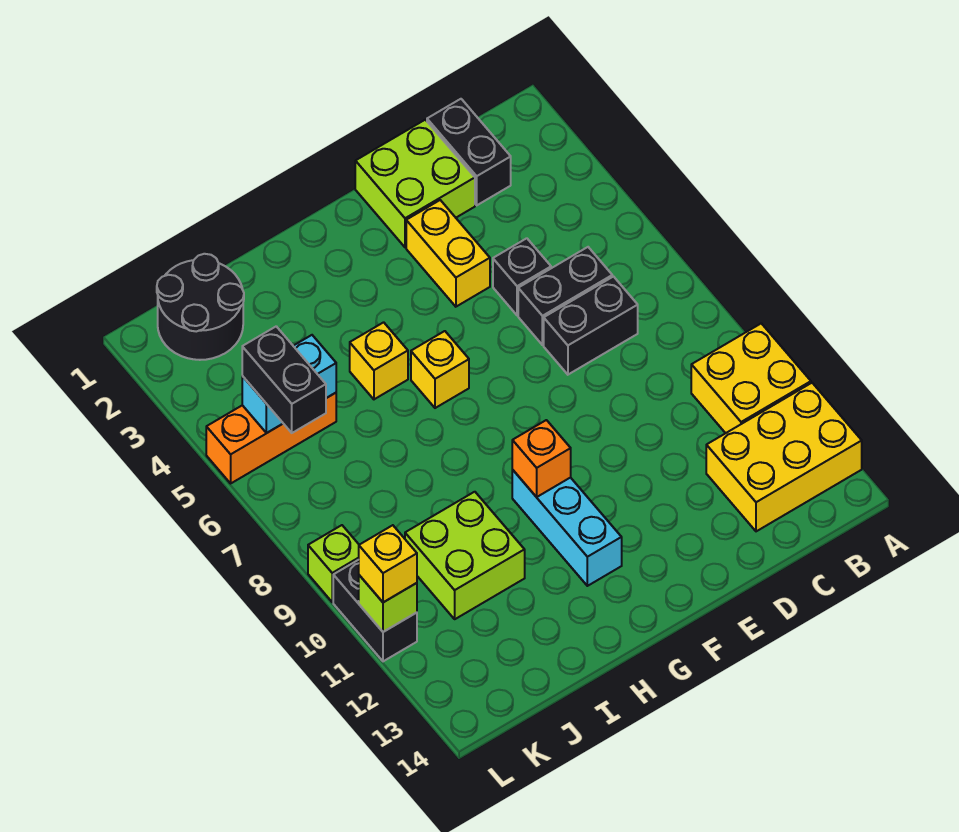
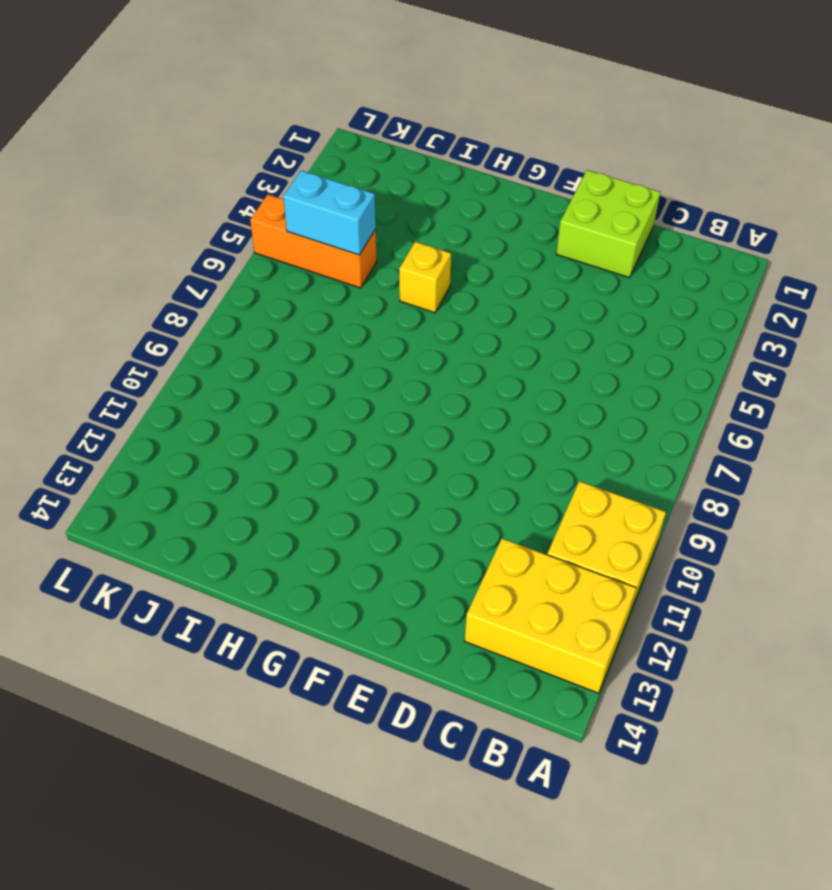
none -> black brick C1:C2 level 1
none -> black brick C6:D6 level 1
none -> black brick C7:D7 level 1

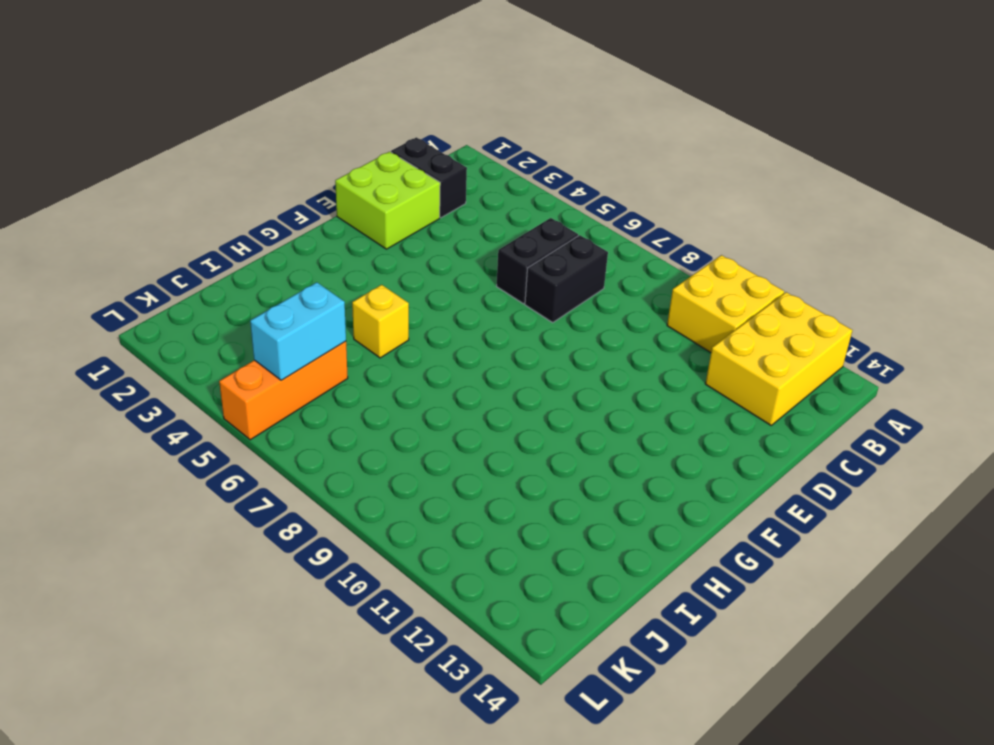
none -> black brick D5 level 1
none -> yellow brick E3:E4 level 1
none -> yellow brick G6 level 1

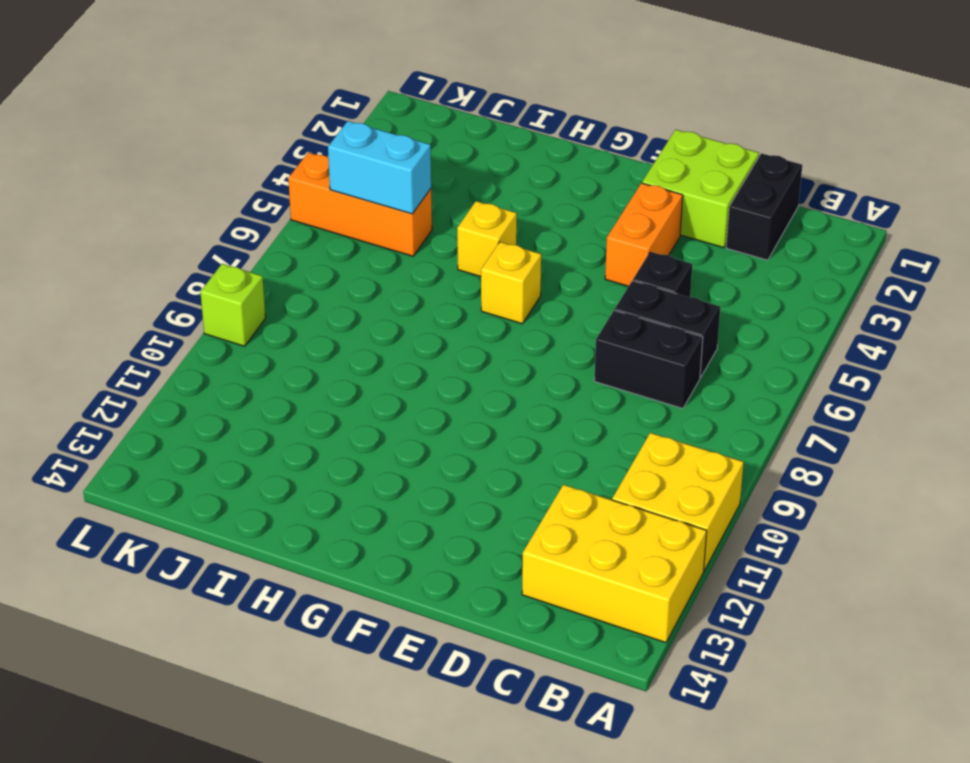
orange brick E3:E4 level 1 -> yellow brick E3:E4 level 1
none -> cyan brick G10:G12 level 1
none -> lime brick I10:J11 level 1
none -> black round brick J1:K2 level 1

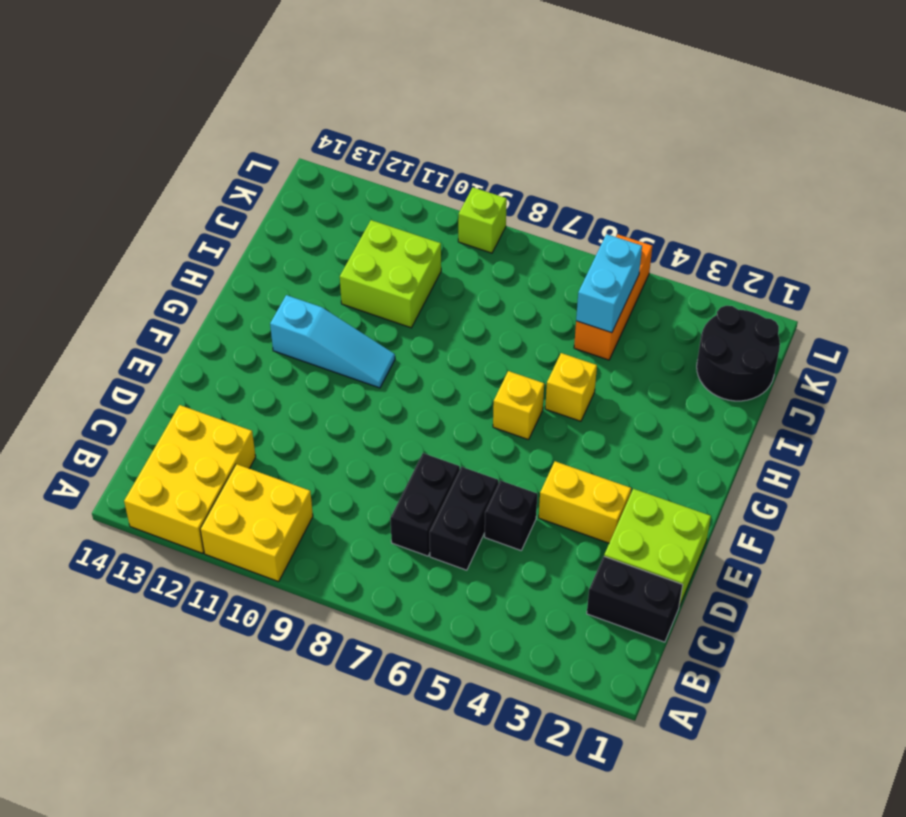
cyan slope G10:G12 level 1 top 12 -> cyan brick G10:G12 level 1
none -> black brick L10:L11 level 1
none -> orange brick G10 level 2
none -> lime brick L11 level 2

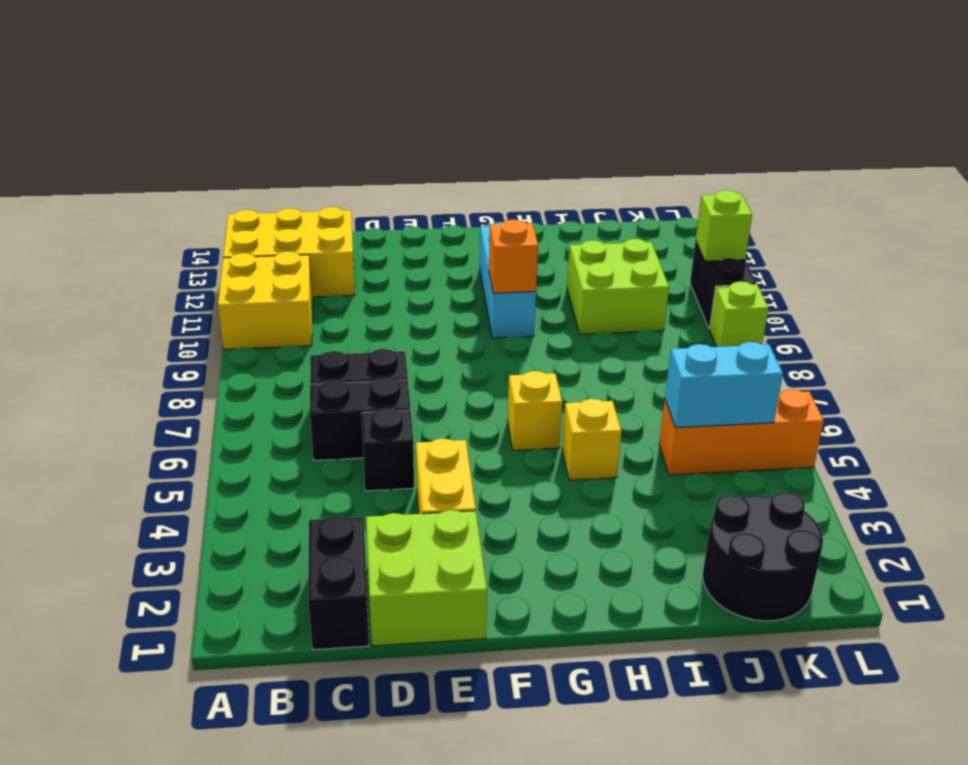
none -> black brick K5:K6 level 3
none -> yellow brick L11 level 3

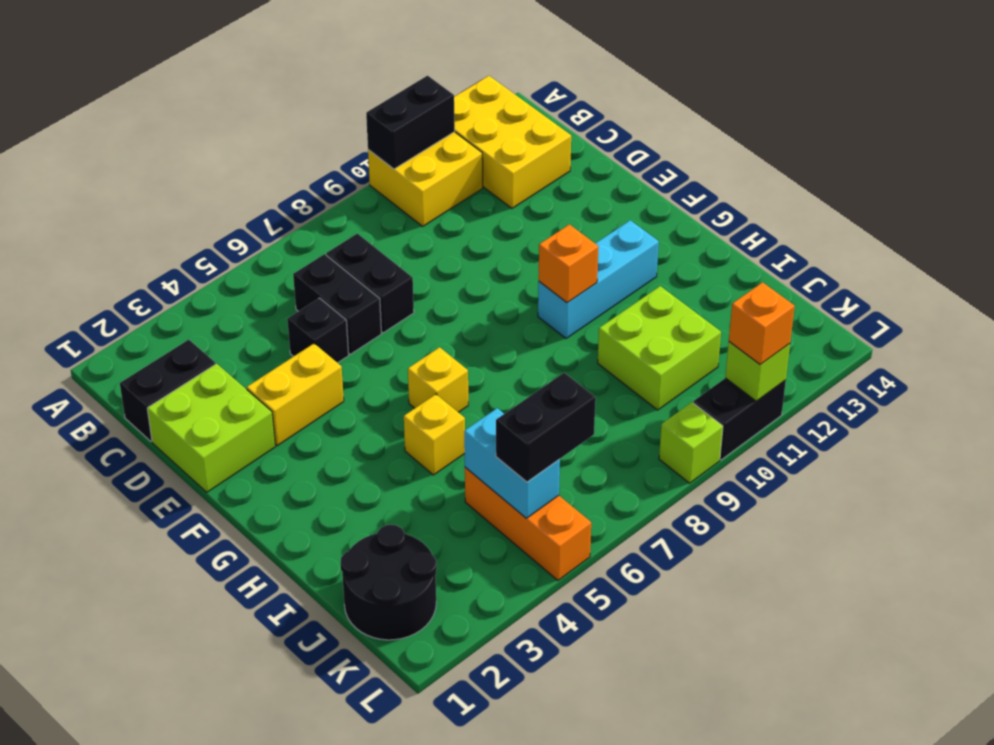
black brick A10:A11 level 2 -> none
orange brick L11 level 3 -> yellow brick L11 level 3

